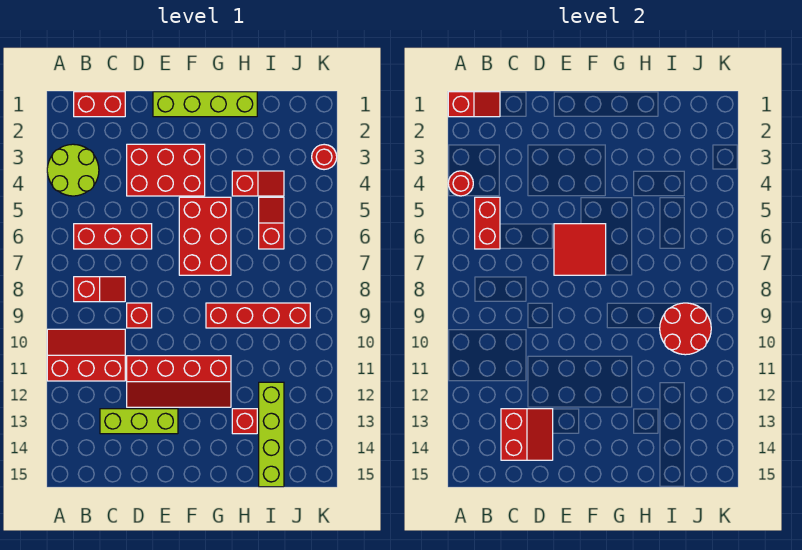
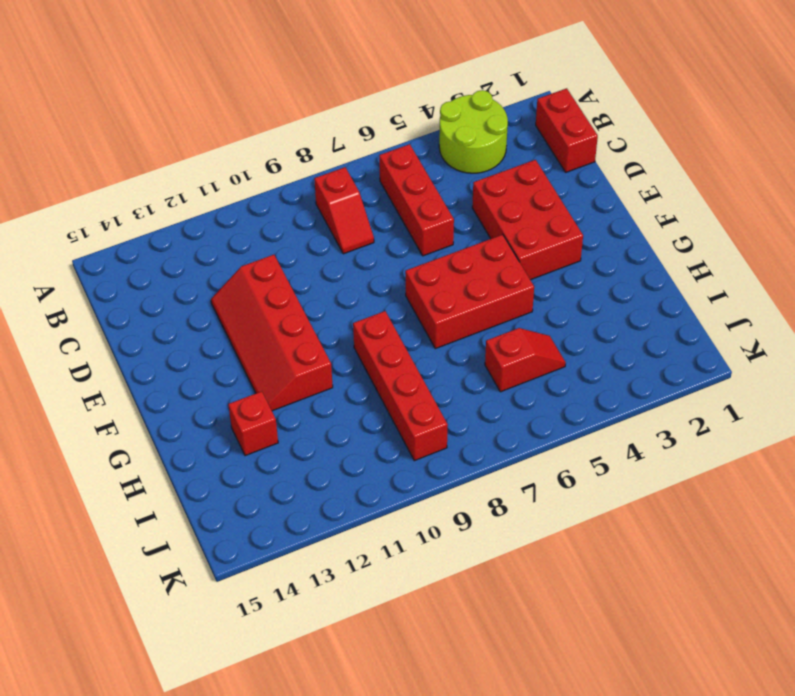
none -> red slope A10:C11 level 1 top 11
none -> lime brick C13:E13 level 1
none -> red brick D9 level 1

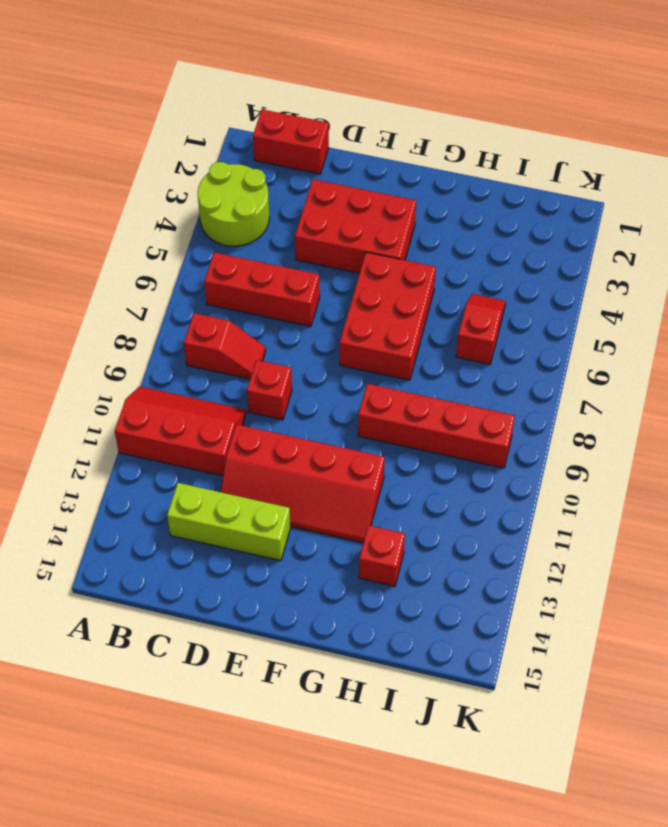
none -> lime brick E1:H1 level 1
none -> red slope H4:I4 level 1 top H
none -> lime brick I12:I15 level 1

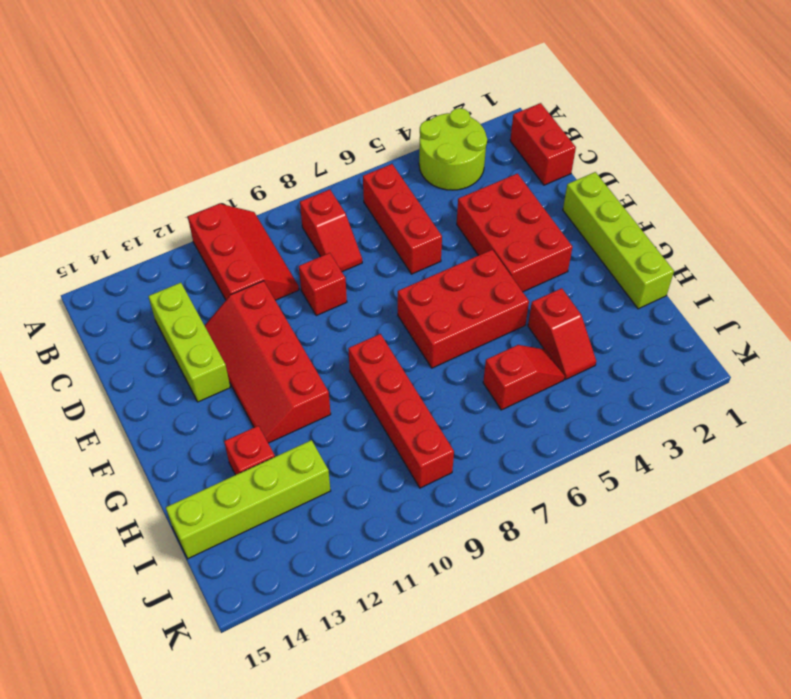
none -> red round brick K3 level 1
none -> red slope A1:B1 level 2 top A
none -> red round brick A4 level 2

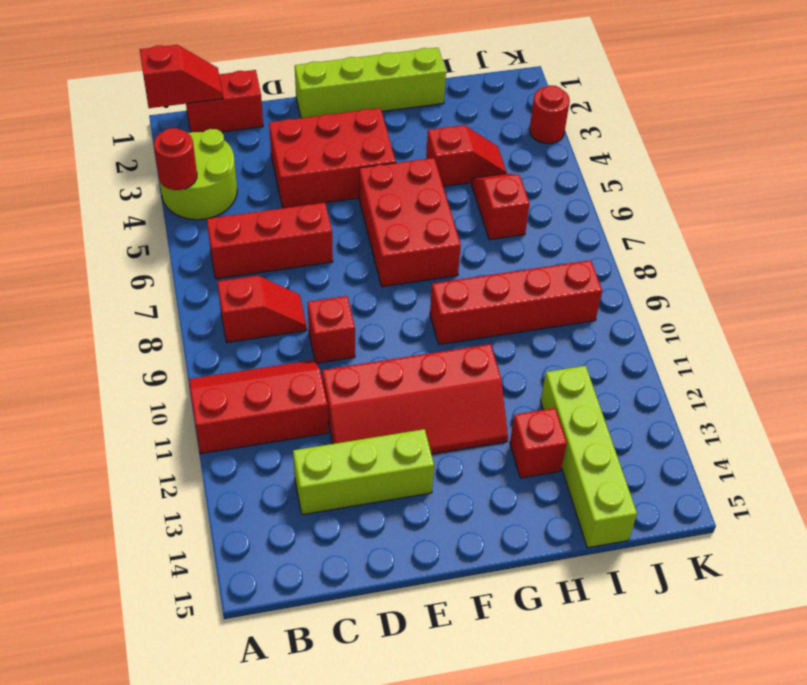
none -> red brick B5:B6 level 2
none -> red slope C13:D14 level 2 top C
none -> red tile E6:F7 level 2

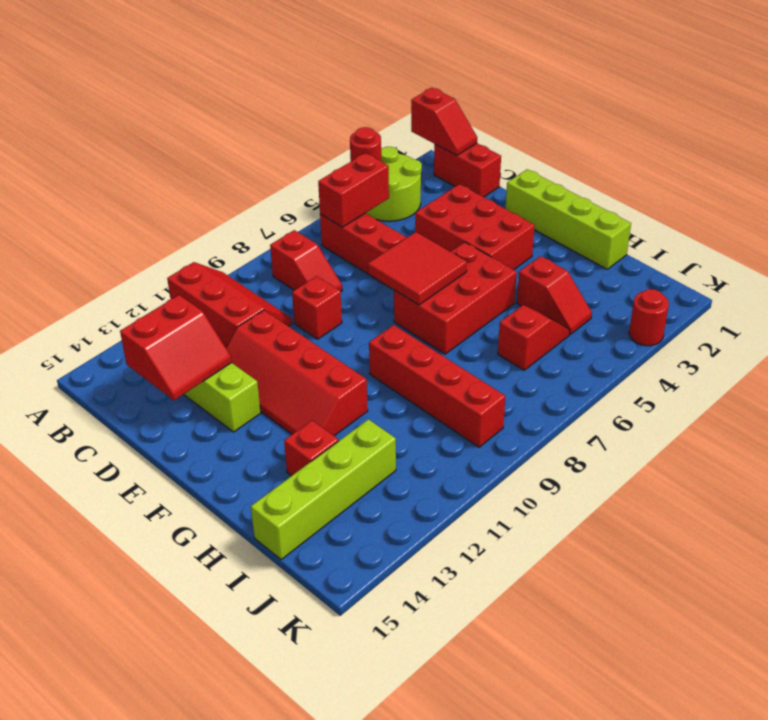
none -> red round brick I9:J10 level 2

